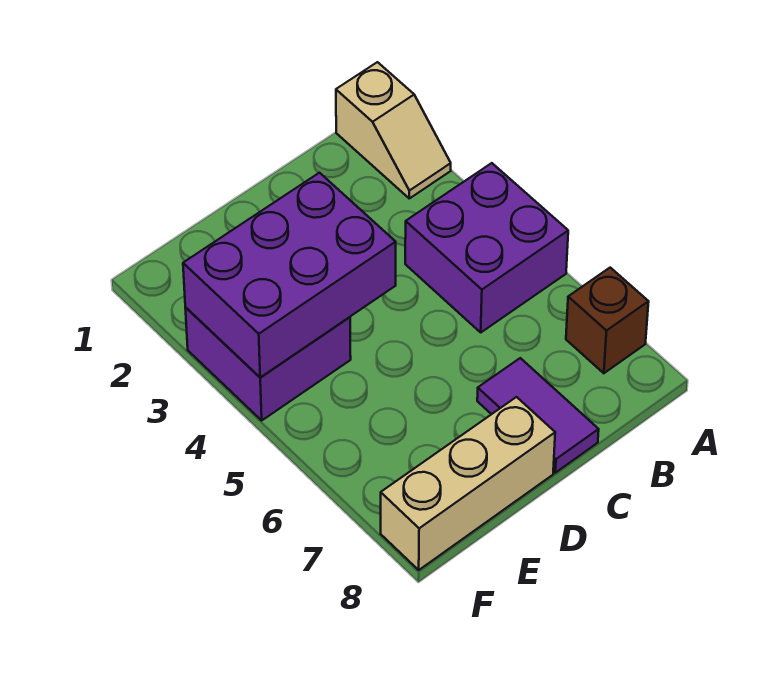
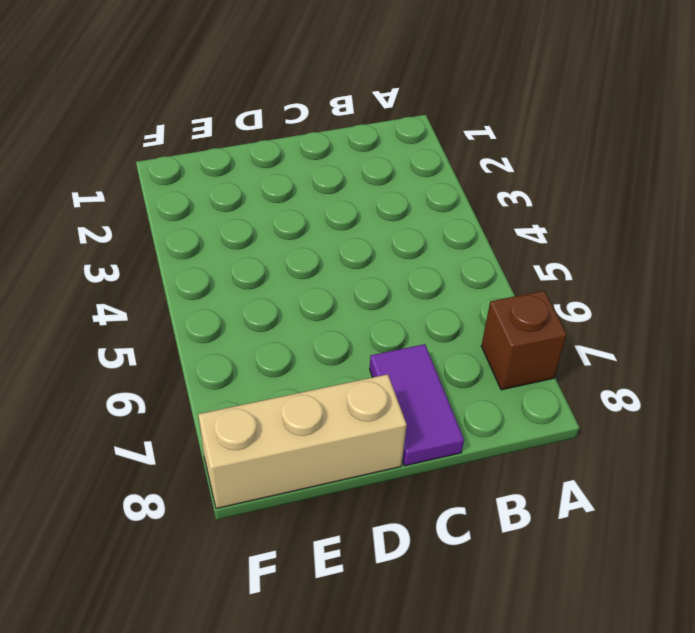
none -> tan slope A1:A2 level 1 top 1
none -> purple brick A4:B5 level 1

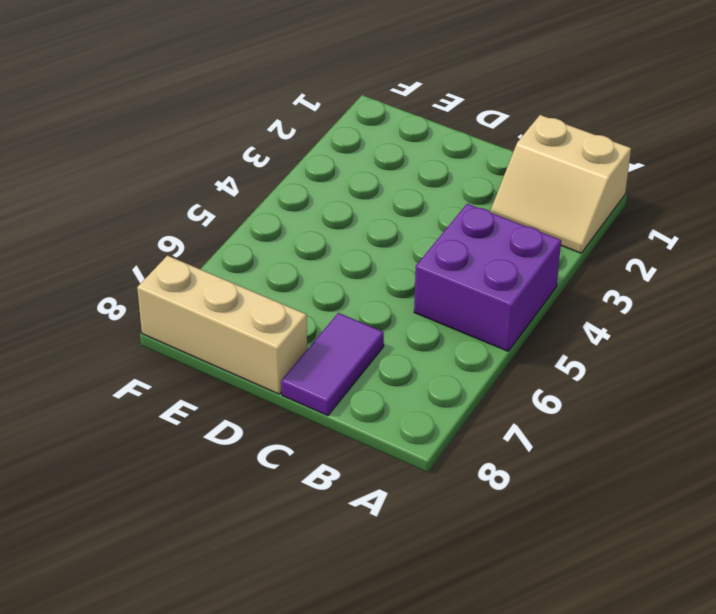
tan slope A1:B2 level 1 top 1 -> tan slope A1:A2 level 1 top 1
none -> brown brick A7 level 1
none -> purple brick E3:F4 level 1

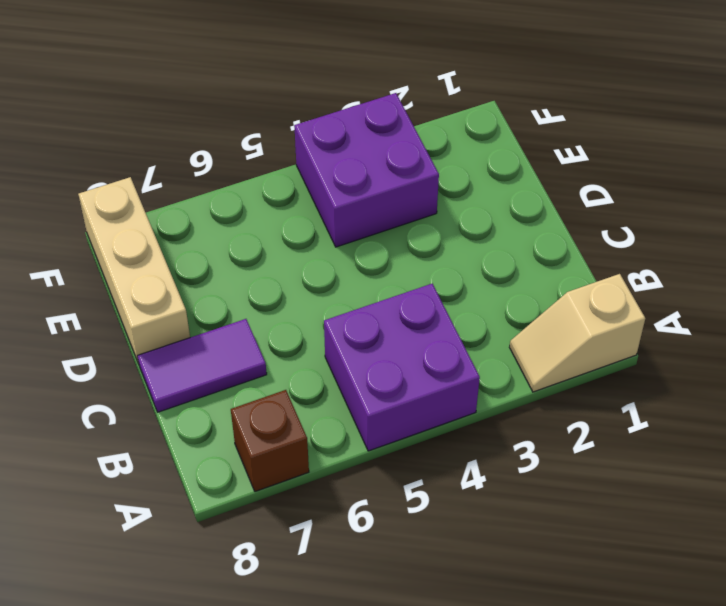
none -> purple brick D3:F4 level 2

